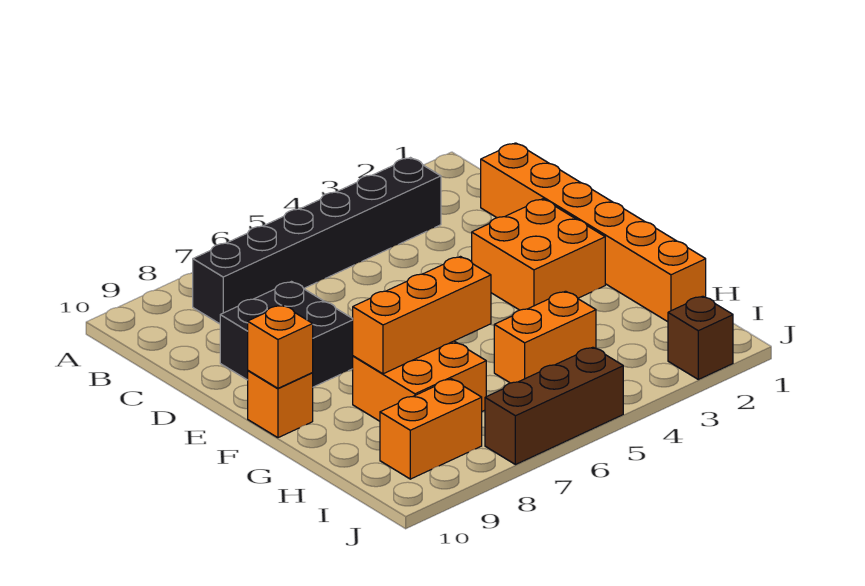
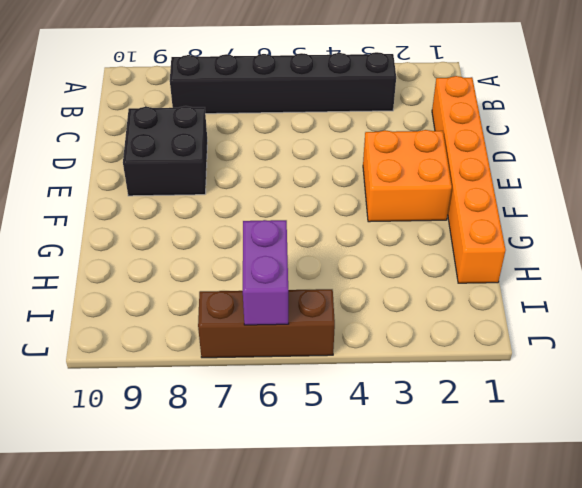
purple brick I6:J6 level 2 -> none
none -> orange brick F10 level 1
none -> orange brick G7:H8 level 1
none -> orange brick H4:H5 level 1

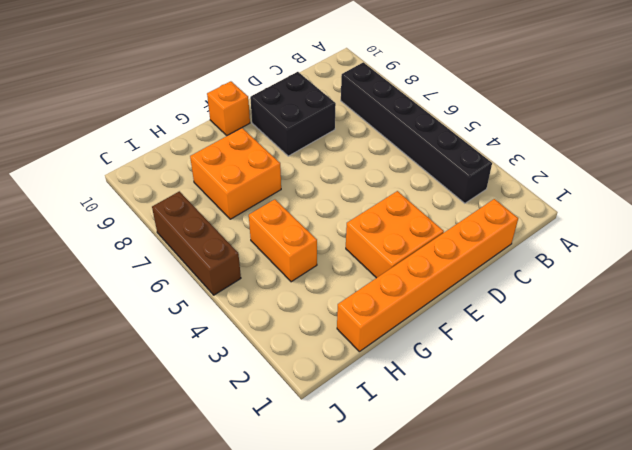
none -> orange brick I8:I9 level 1
none -> brown brick J2 level 1
none -> orange brick F10 level 2

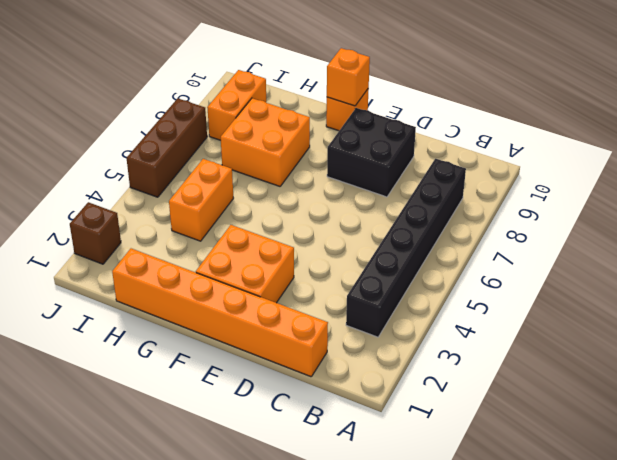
none -> orange brick G6:G8 level 2

